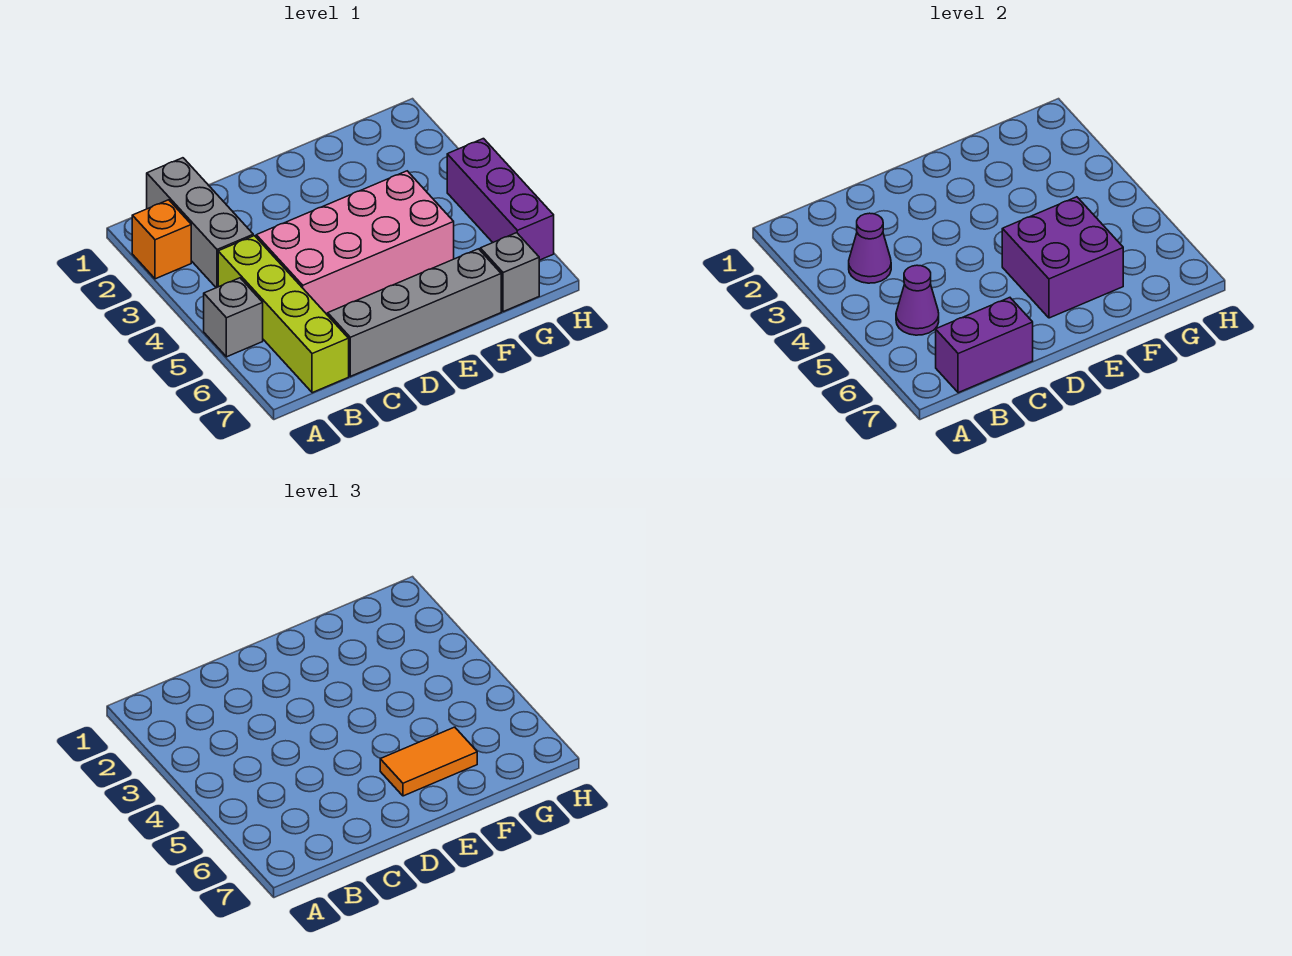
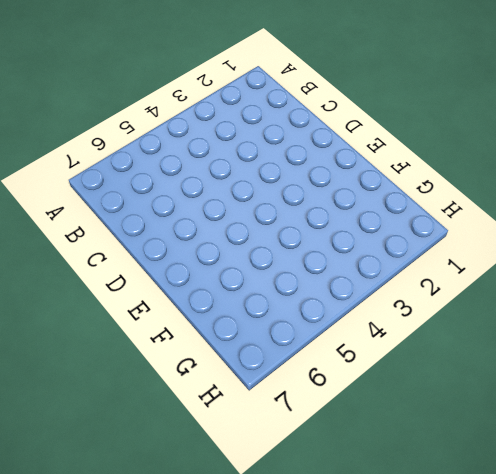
none -> orange brick A2 level 1
none -> grey brick A5 level 1
none -> grey brick B1:B3 level 1

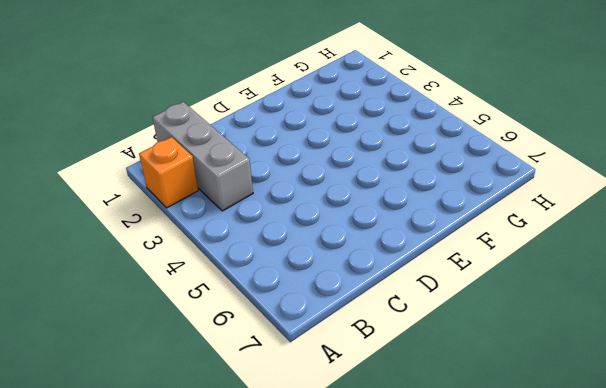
none -> grey brick A5 level 1
none -> lime brick B4:B7 level 1
none -> pink brick C4:F5 level 1

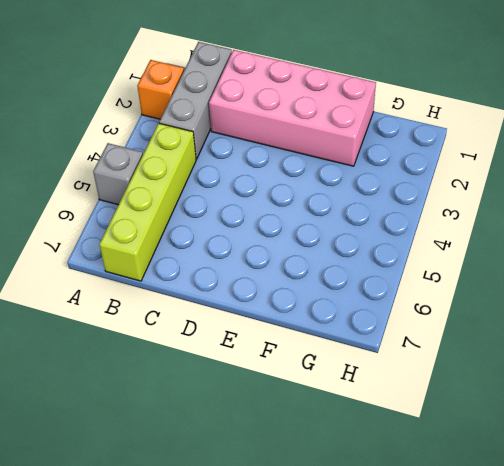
pink brick C1:F2 level 1 -> pink brick C4:F5 level 1
none -> grey brick C7:F7 level 1
none -> grey brick G7 level 1
none -> purple brick H4:H6 level 1

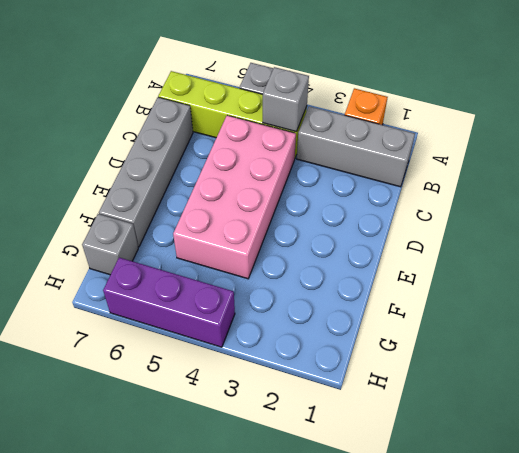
grey brick B4 level 2 -> none
none -> purple cone B3 level 2
none -> purple cone B5 level 2
none -> purple brick B7:C7 level 2

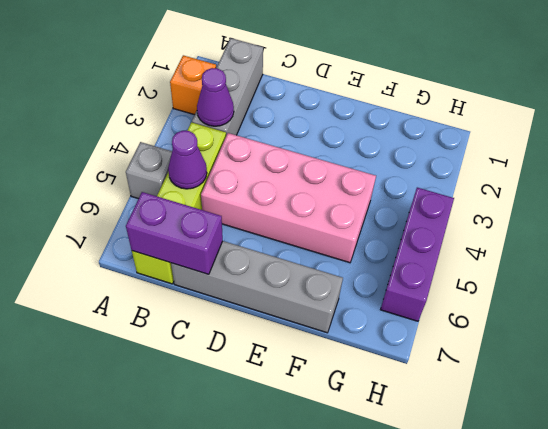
none -> grey brick G7 level 1
none -> purple brick E5:F6 level 2
none -> orange tile E6:F6 level 3

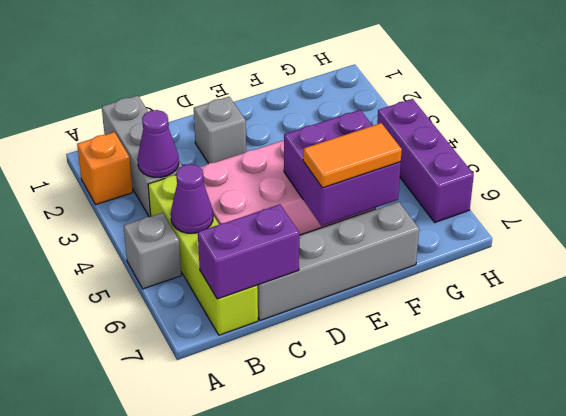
grey brick D2 level 1 -> grey brick G7 level 1

